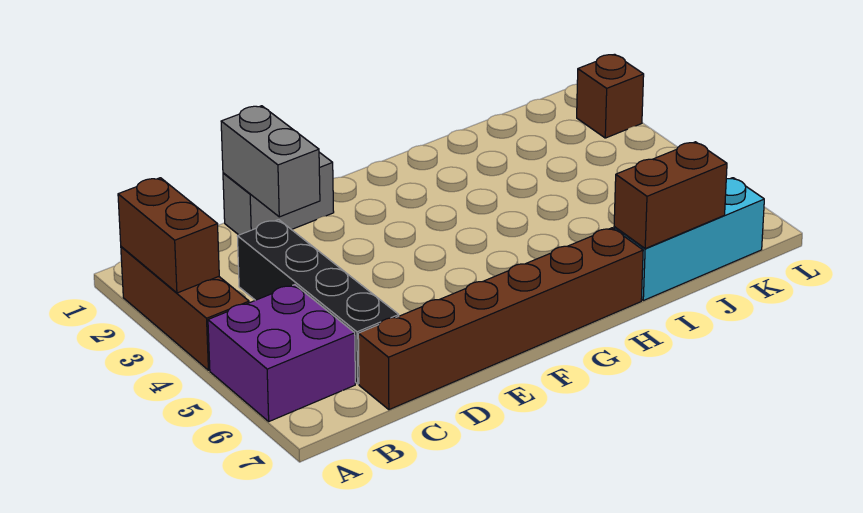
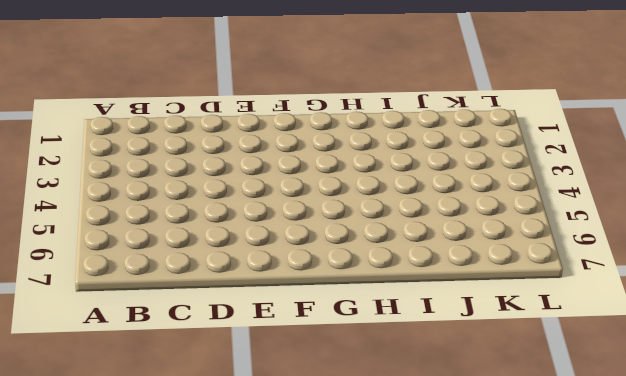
none -> brown brick A2:A4 level 1
none -> purple brick A5:B6 level 1

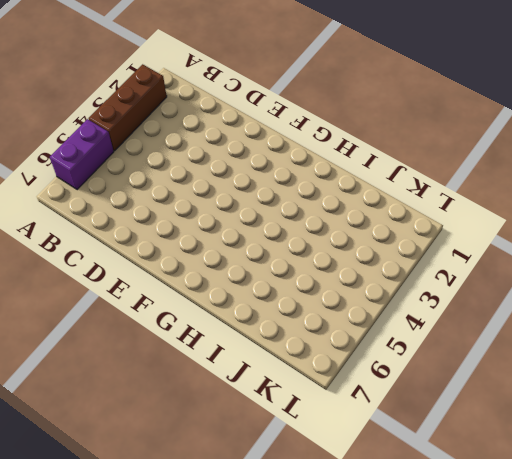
purple brick A5:A6 level 1 -> purple brick A5:B6 level 1
none -> black brick C3:C6 level 1
none -> brown brick C7:H7 level 1

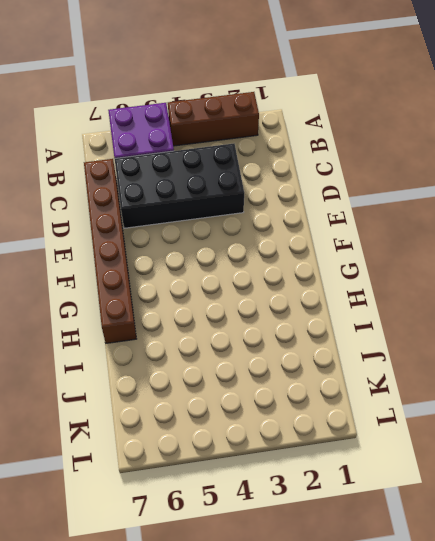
black brick C3:D6 level 1 -> black brick C3:C6 level 1
none -> grey brick D1:E1 level 1
none -> cyan brick I7:K7 level 1

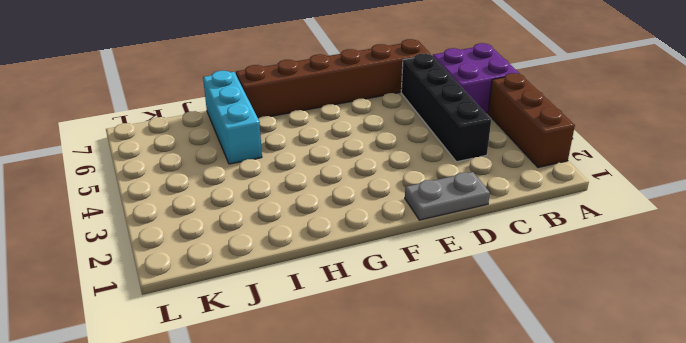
grey plate D1:E1 level 1 -> grey brick D1:E1 level 1
cyan brick I5:I7 level 1 -> cyan brick I7:K7 level 1
none -> brown brick L2 level 1
none -> brown brick A2:A3 level 2

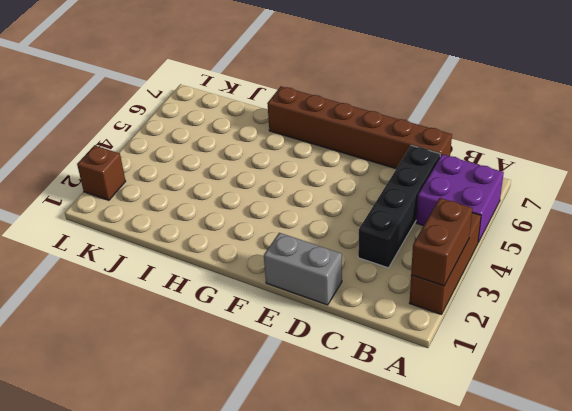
none -> cyan brick I7:K7 level 1
none -> grey brick D1:D2 level 2

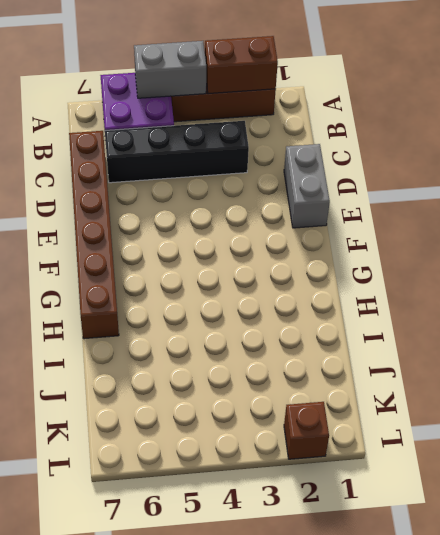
grey brick A4:A5 level 2 -> grey brick D1:D2 level 2
none -> cyan brick I7:K7 level 1
none -> brown brick I7:J7 level 2

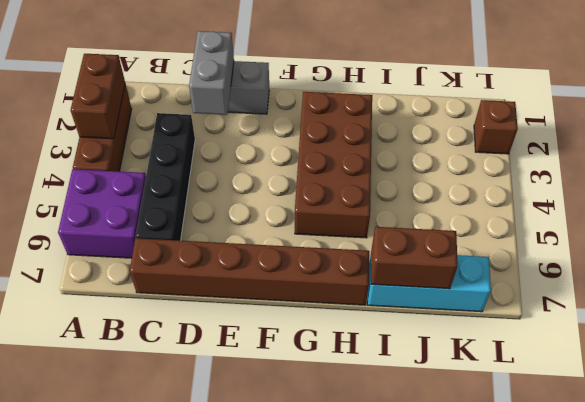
brown brick G2:H5 level 1 -> none

